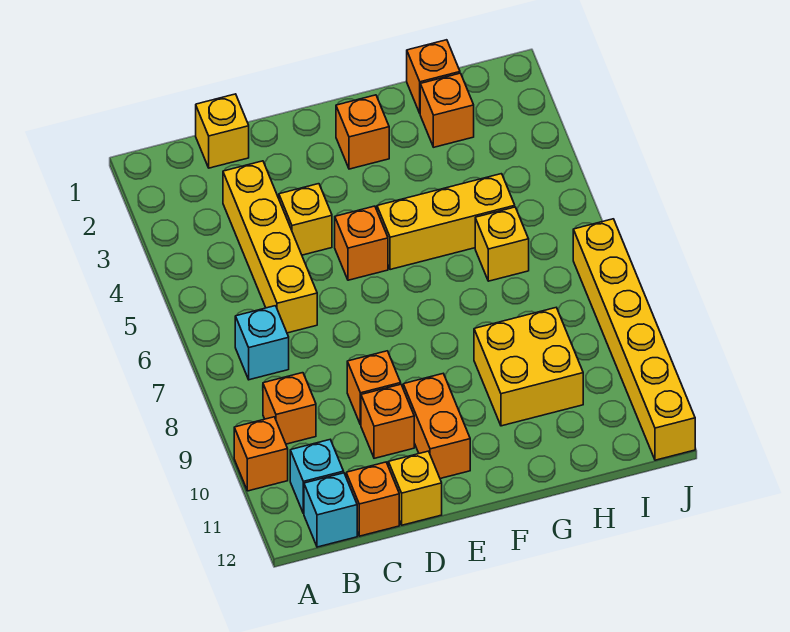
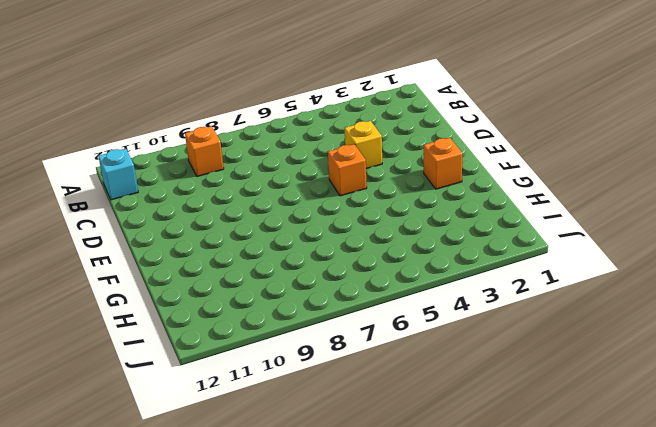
none -> orange brick A10 level 1
none -> cyan brick B7 level 1
none -> cyan brick B11 level 1

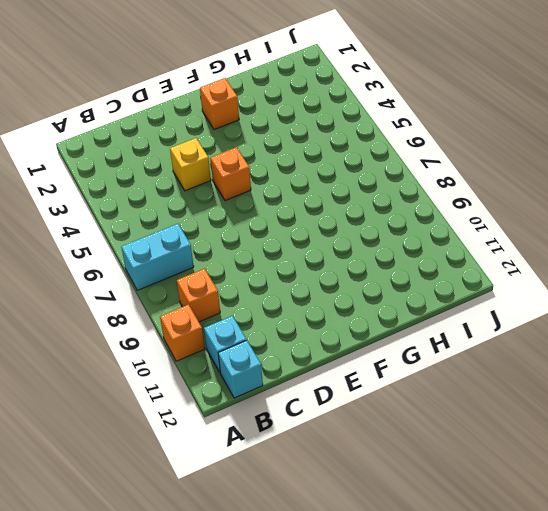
cyan brick A7:B7 level 1 -> cyan brick B7 level 1
none -> yellow brick C1 level 1
none -> yellow brick C3:C6 level 1
none -> orange brick C12 level 1

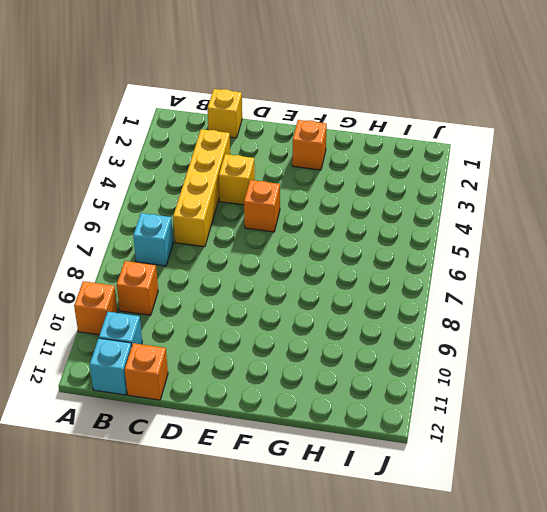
none -> orange brick D9 level 1
none -> orange brick D10 level 1
none -> yellow brick D12 level 1

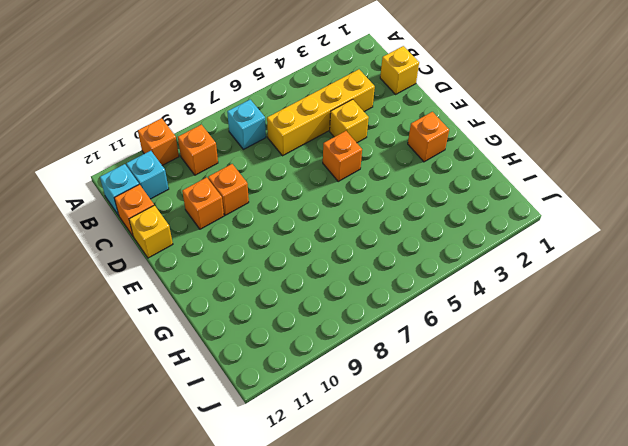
none -> orange brick E10:E11 level 1
none -> yellow brick F5:H5 level 1
none -> yellow brick G9:H10 level 1

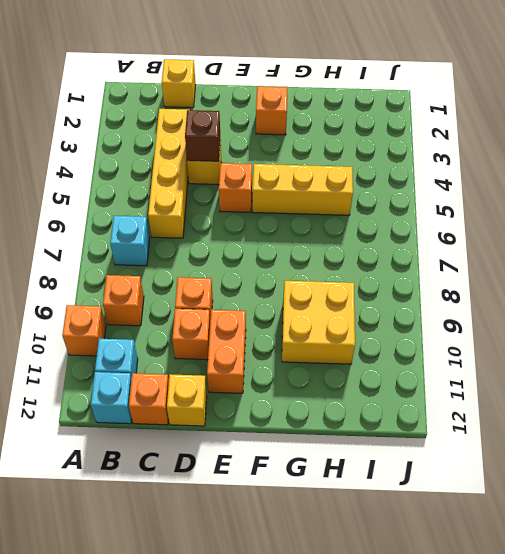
brown brick D4 level 2 -> none
none -> orange brick H1 level 1
none -> orange brick H2 level 1
none -> yellow brick H6 level 1

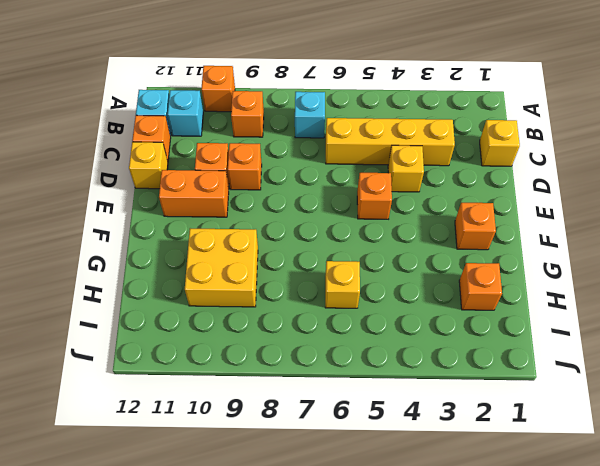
none -> yellow brick F5:H5 level 1
none -> orange brick H1 level 1
none -> yellow brick J7:J12 level 1

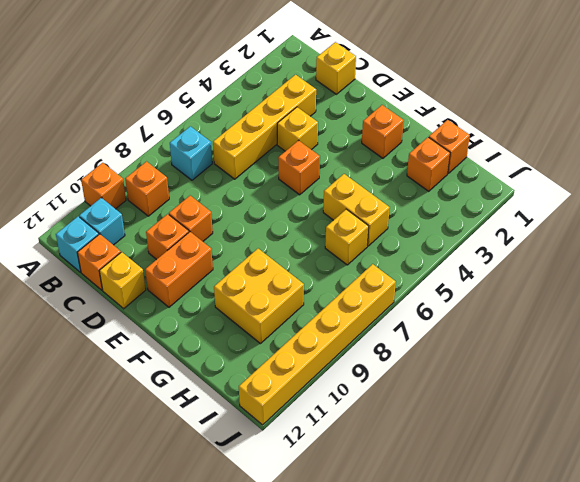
yellow brick G5:H5 level 1 -> yellow brick F5:H5 level 1

